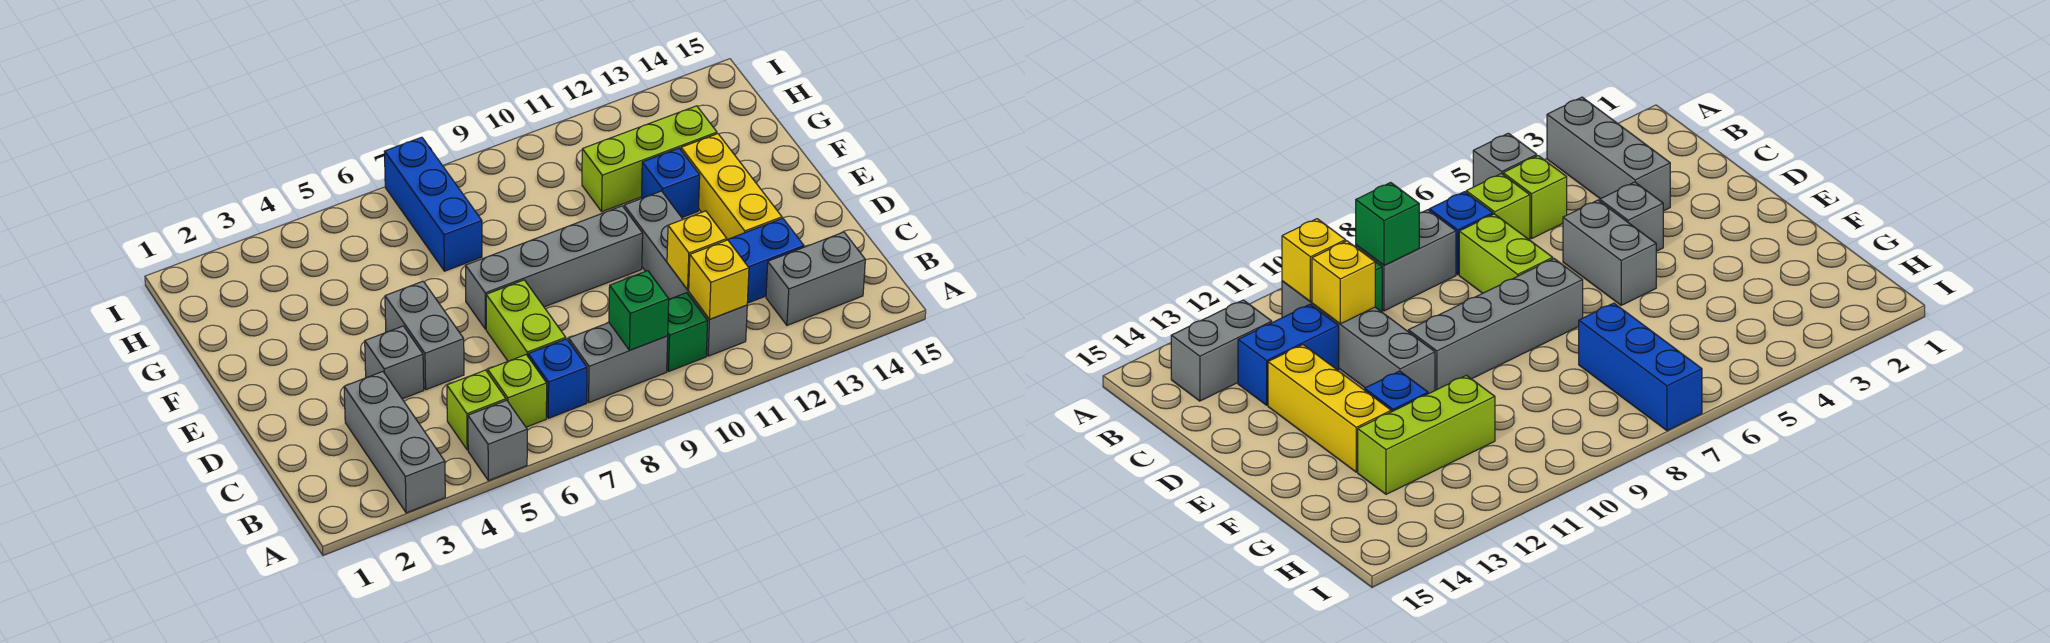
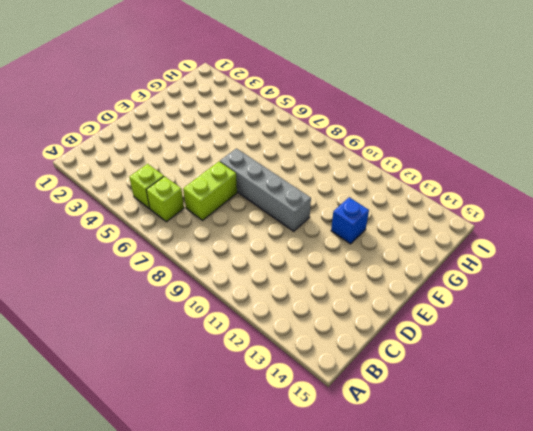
none -> grey brick A3:C3 level 1
none -> grey brick A5 level 1
none -> blue brick B7 level 1

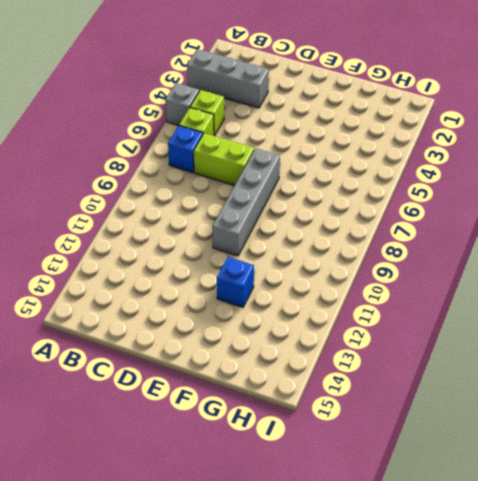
none -> grey brick B8:B9 level 1
none -> green brick B10 level 1
none -> grey brick B11:E11 level 1

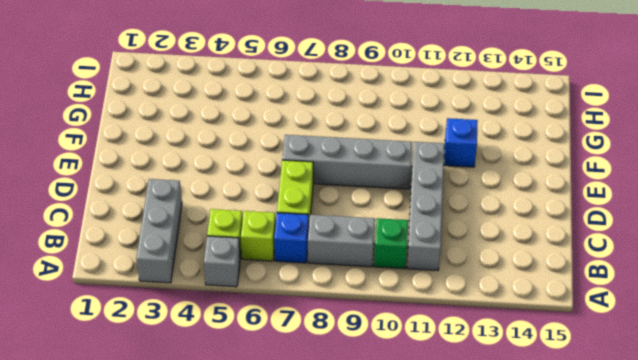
none -> grey brick B13:B14 level 1
none -> blue brick C12:C13 level 1
none -> grey brick D4 level 1

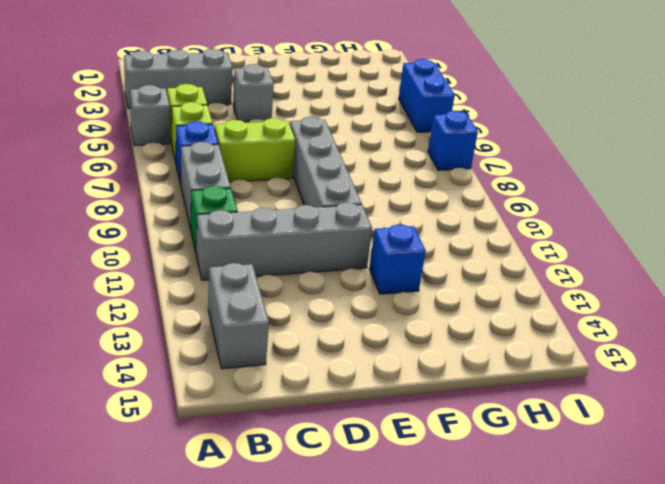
blue brick I4:I5 level 1 -> blue brick C12:C13 level 1
blue brick I7 level 1 -> blue brick G7:I7 level 1
none -> grey brick D5:E5 level 1
none -> yellow brick D13:F13 level 1
none -> lime brick G11:G13 level 1

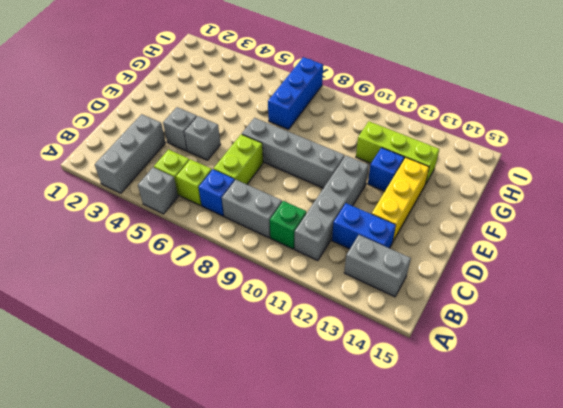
grey brick D5 level 1 -> grey brick D5:E5 level 1
none -> green brick B9 level 2
none -> yellow brick B11 level 2
none -> yellow brick C11 level 2

